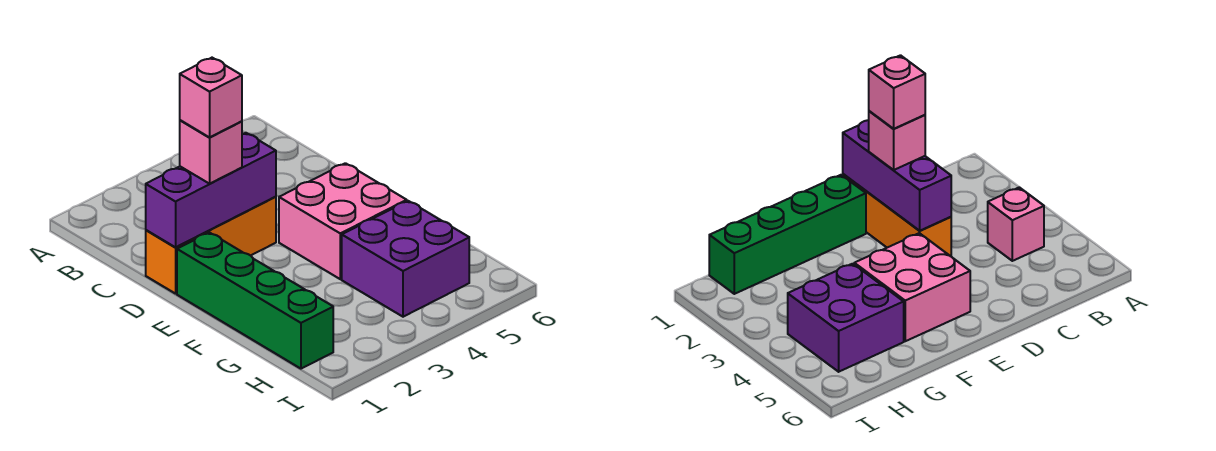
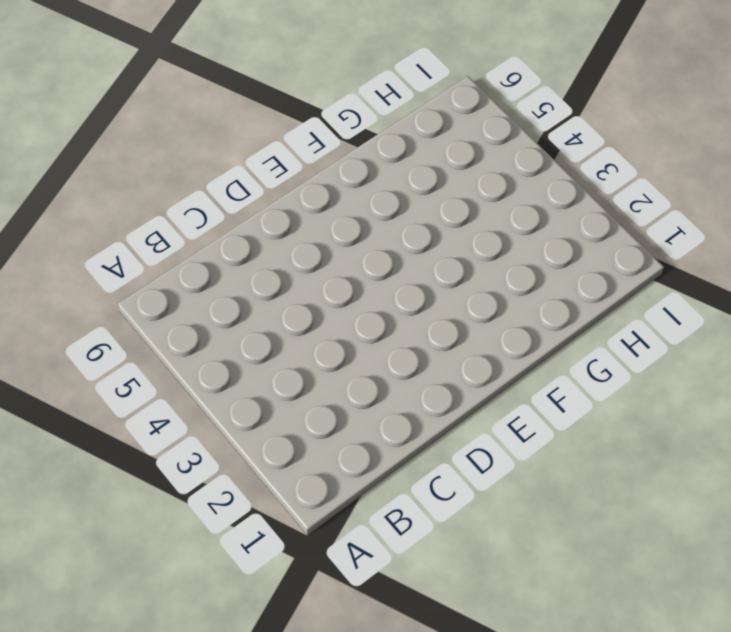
none -> pink brick B4 level 1
none -> orange brick D1:D3 level 1

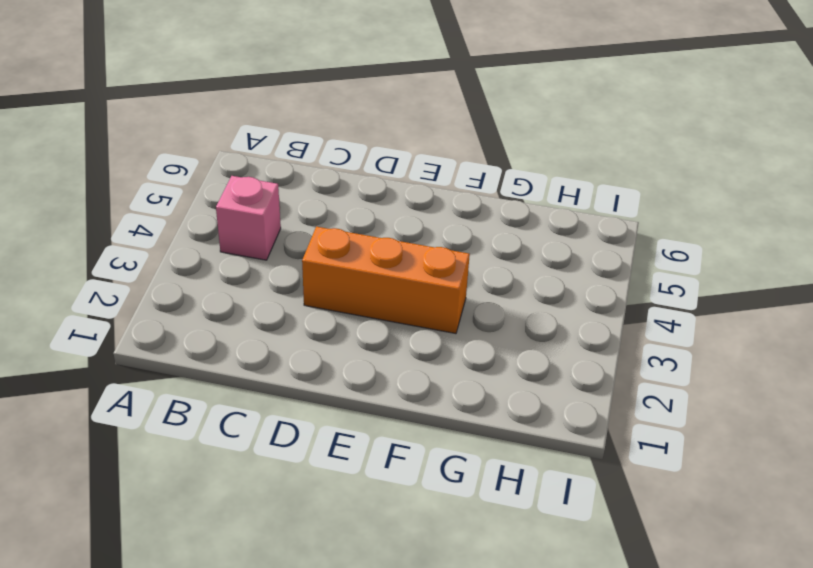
orange brick D3:F3 level 1 -> orange brick D1:D3 level 1
none -> green brick E1:H1 level 1
none -> pink brick E4:F5 level 1

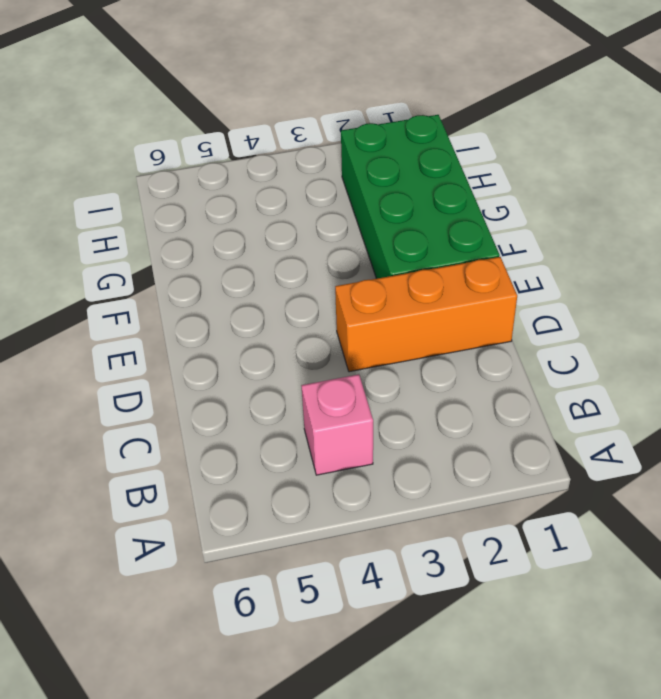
green brick E1:H2 level 1 -> green brick E1:H1 level 1
none -> pink brick E4:F5 level 1
none -> purple brick G4:H5 level 1

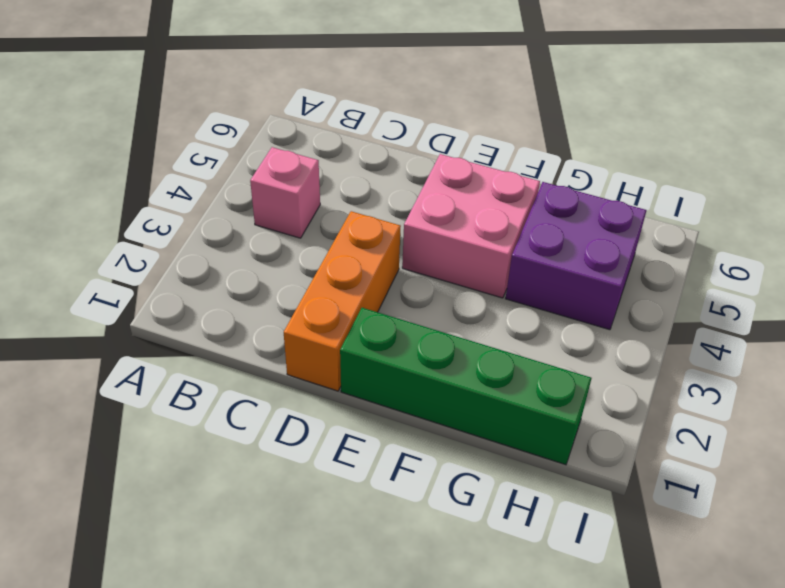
none -> purple brick D1:D3 level 2
none -> pink brick D2 level 3

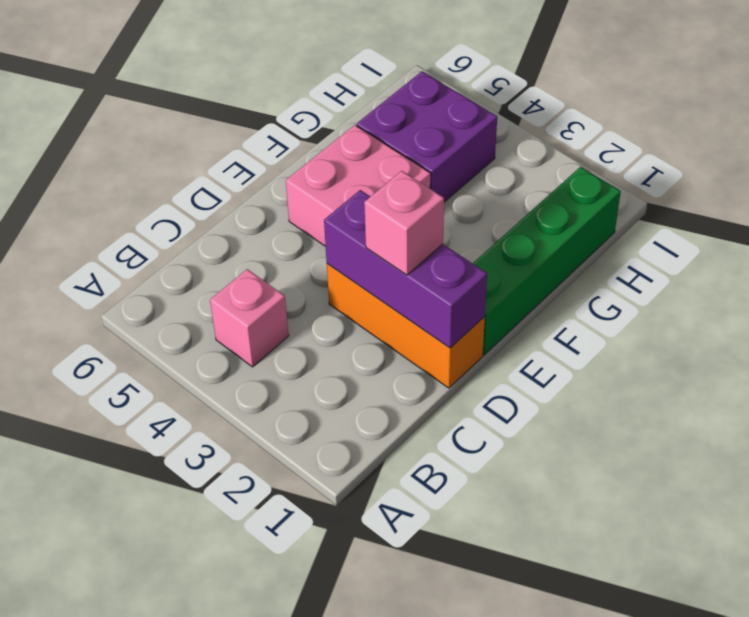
none -> pink brick D2 level 4

